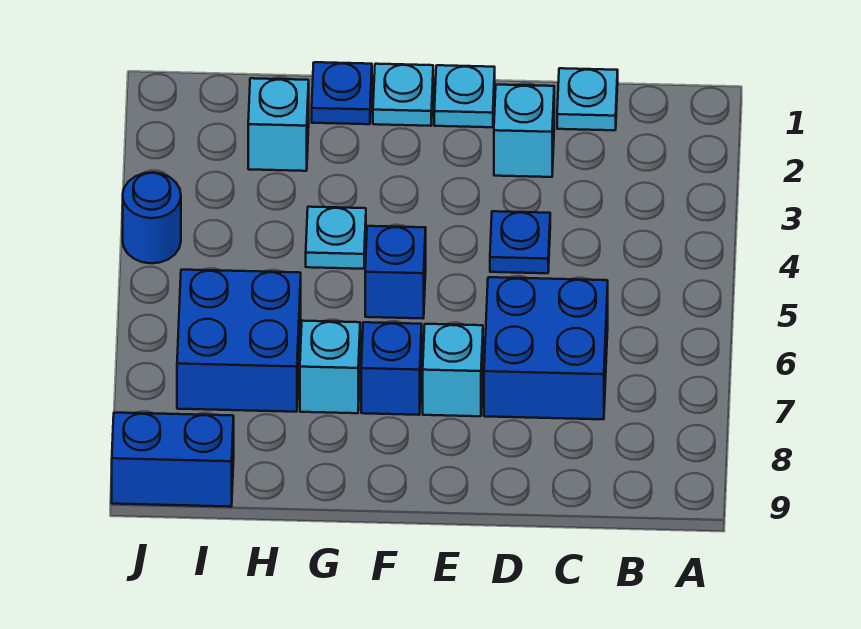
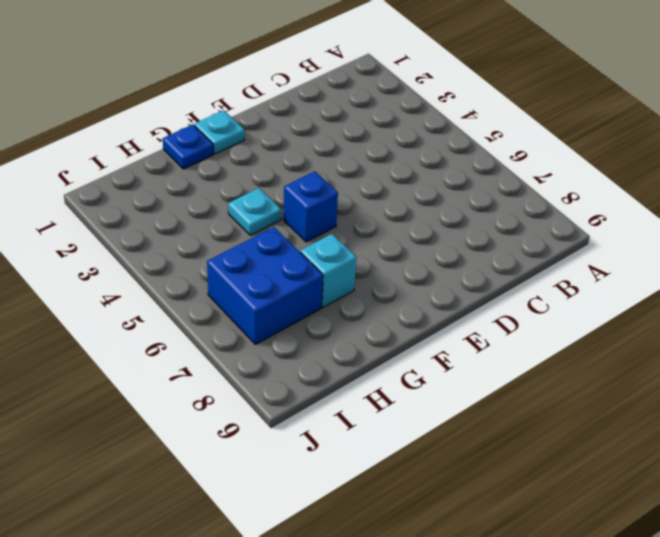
none -> cyan plate C1 level 1
none -> blue brick C6:D7 level 1
none -> cyan brick D2 level 1

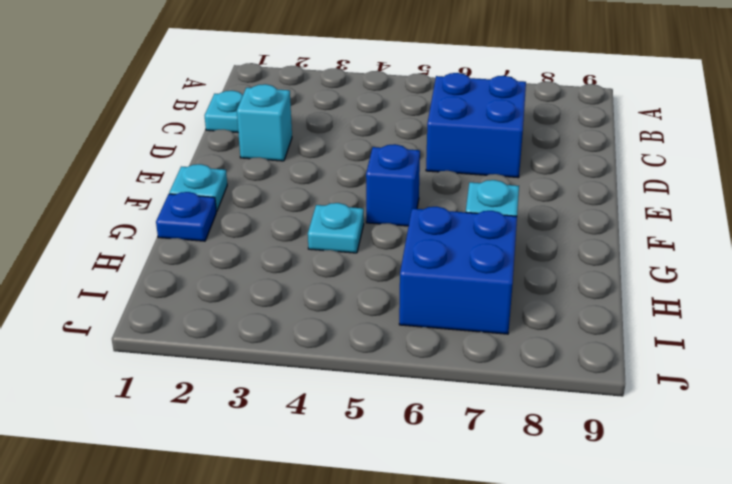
none -> blue plate D4 level 1
none -> cyan plate E1 level 1
none -> cyan brick E7 level 1

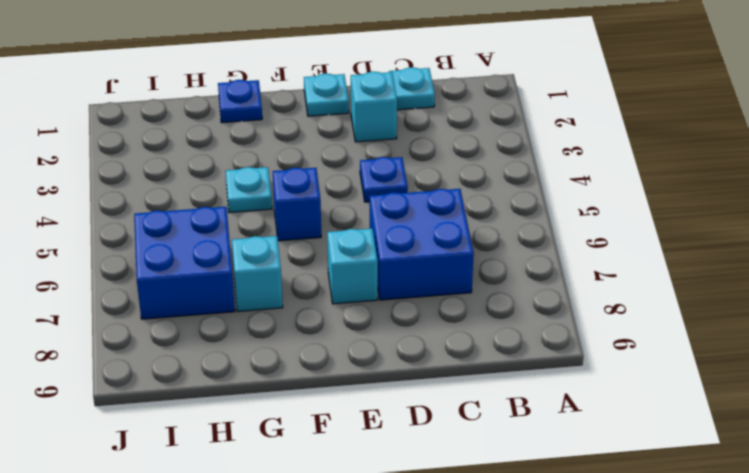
none -> cyan plate F1 level 1
none -> blue brick F7 level 1
none -> cyan brick H2 level 1

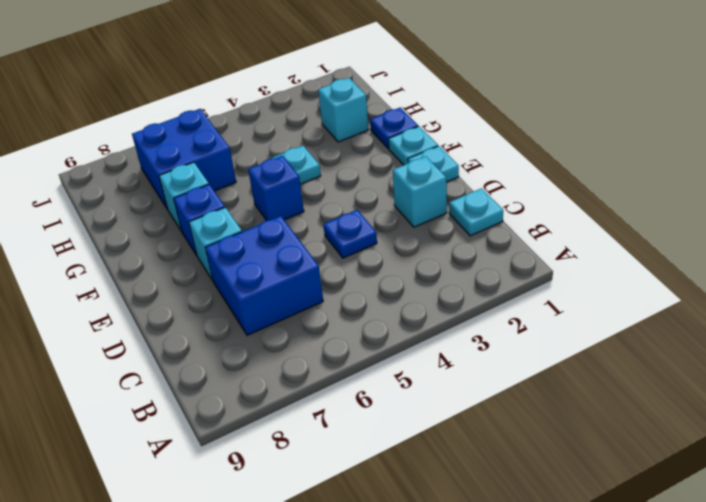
none -> blue brick I9:J9 level 1
none -> blue round brick J4 level 1

